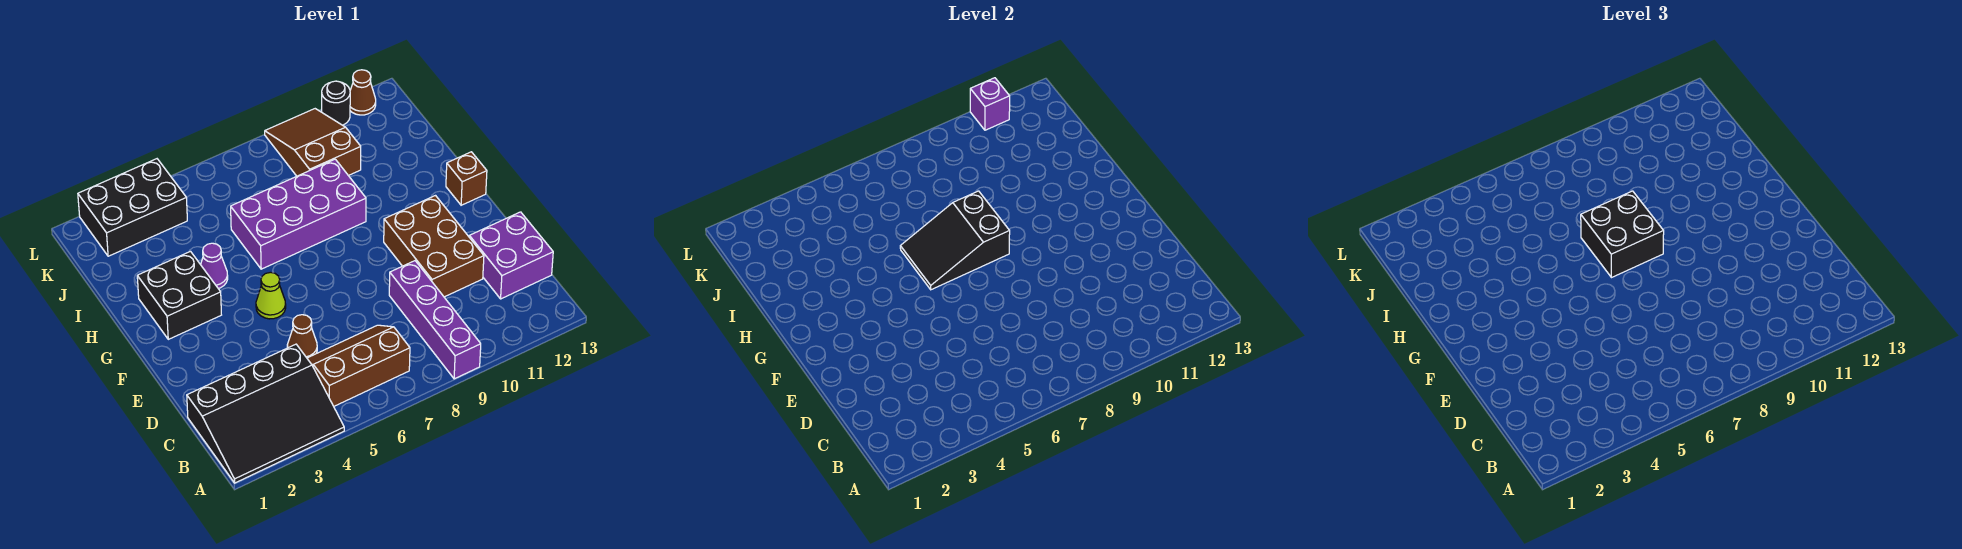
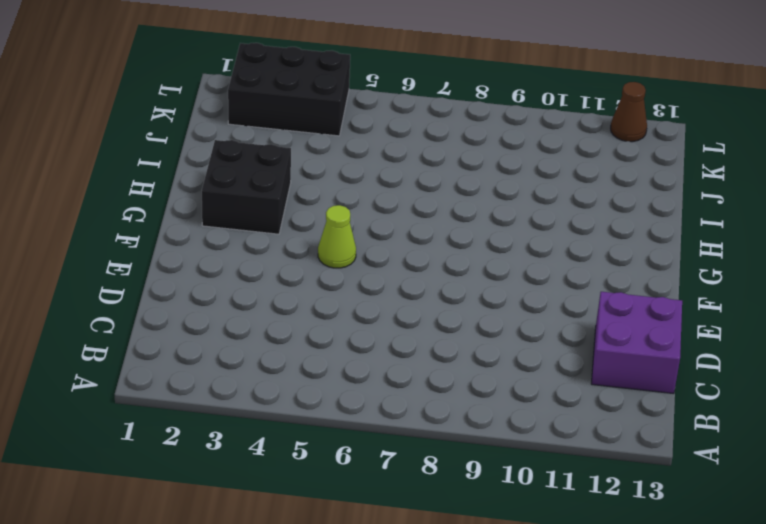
none -> black slope A1:C4 level 1 top C
none -> purple brick A9:D9 level 1
none -> brown slope B5:C7 level 1 top B

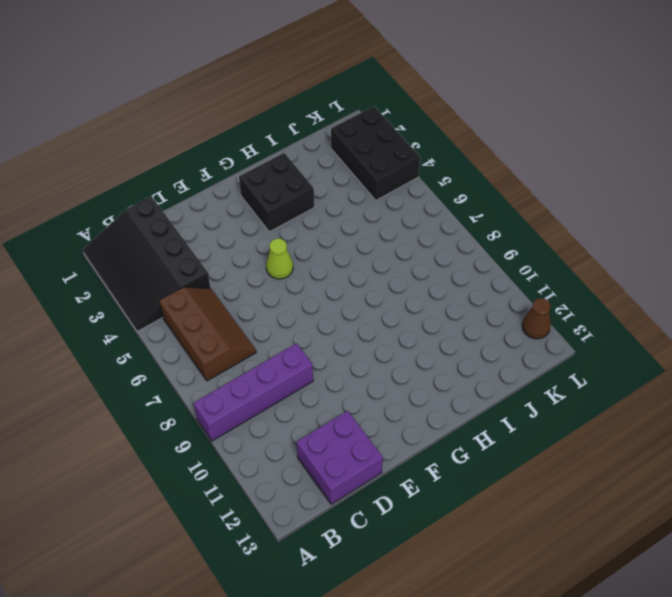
none -> brown cone D5 level 1
none -> brown brick D10:F11 level 1
none -> brown brick G13 level 1

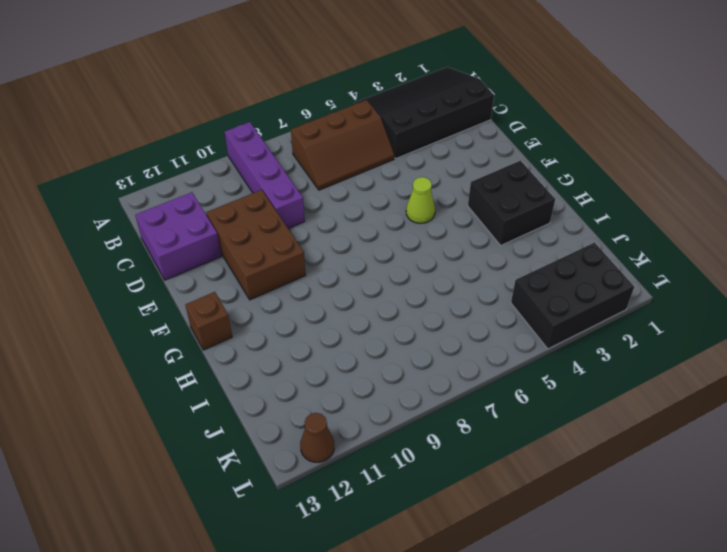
none -> brown cone D5 level 1
none -> purple cone H4 level 1
none -> purple brick H6:I9 level 1

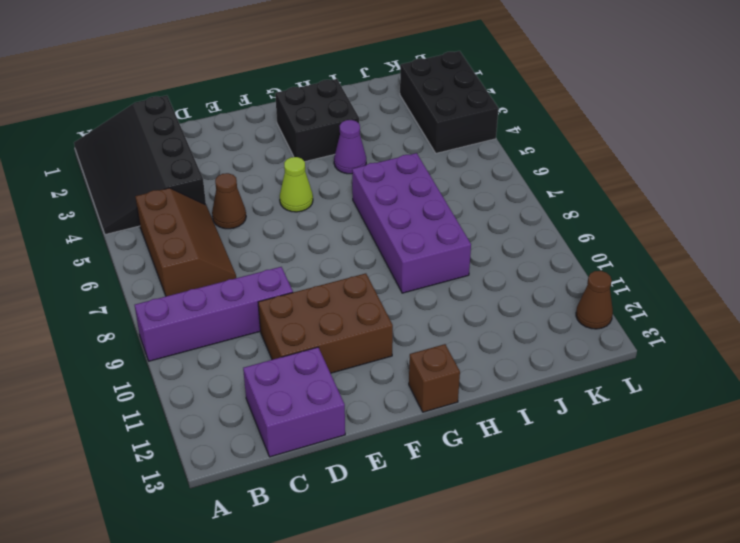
none -> brown slope J9:L10 level 1 top J
none -> black round brick L11 level 1
none -> black slope G6:H8 level 2 top 8

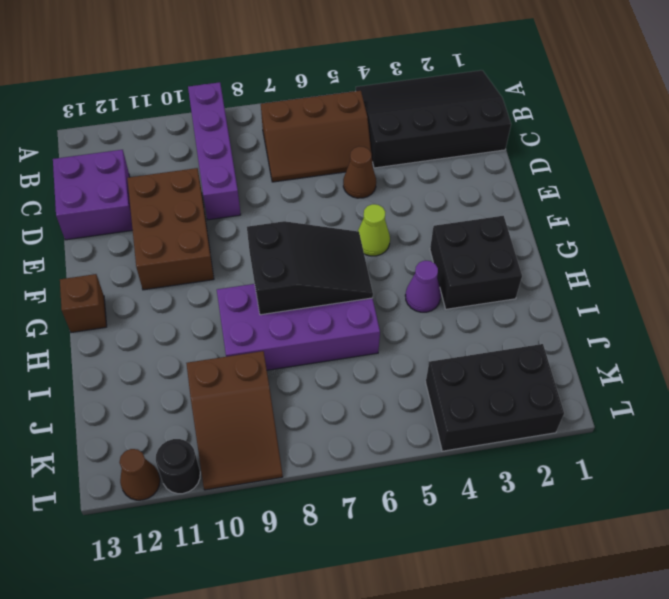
none -> purple brick L11 level 2
none -> black brick G7:H8 level 3

